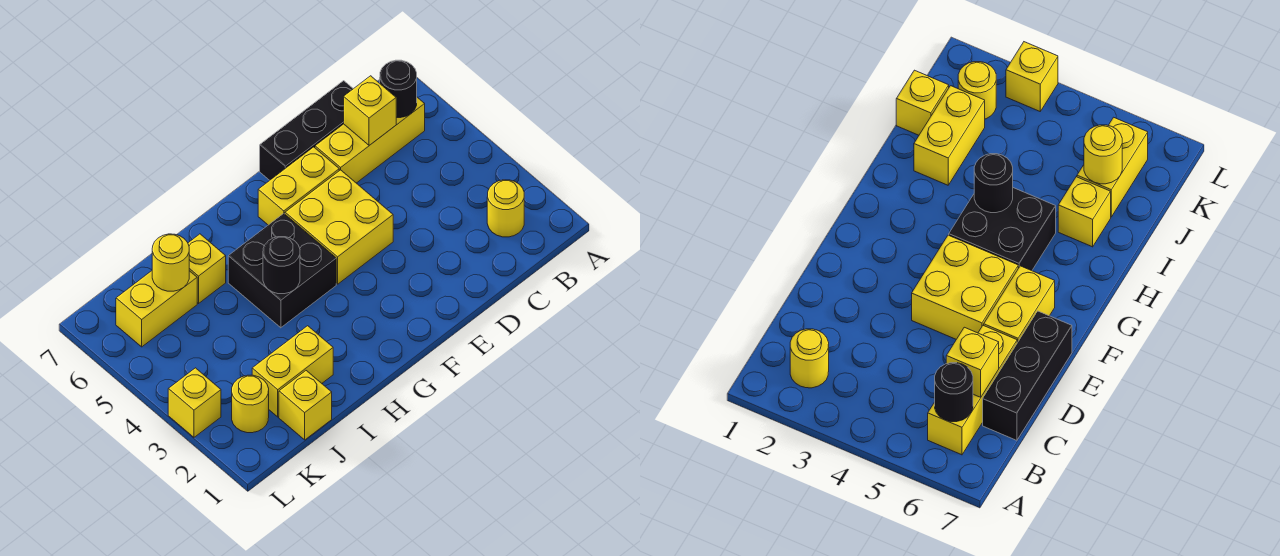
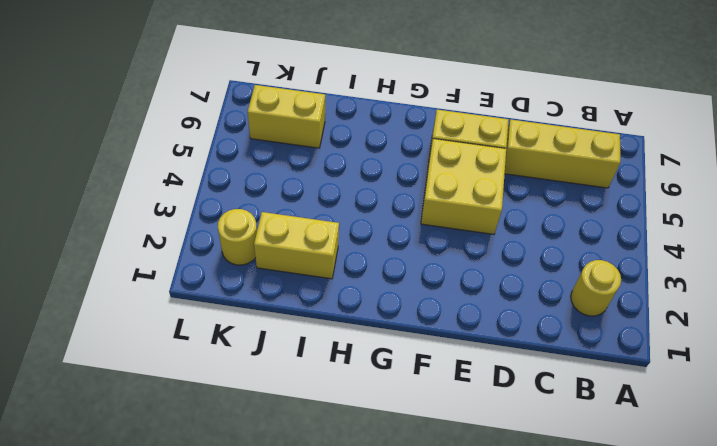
none -> black brick C7:E7 level 1
none -> black brick G4:H5 level 1
none -> yellow brick I6 level 1

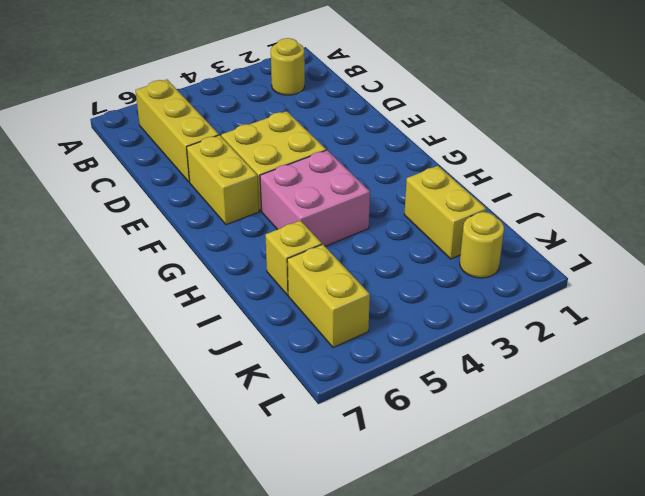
pink brick G4:H5 level 1 -> black brick G4:H5 level 1
none -> black brick C7:E7 level 1
none -> yellow brick J1 level 1
none -> yellow brick L3 level 1

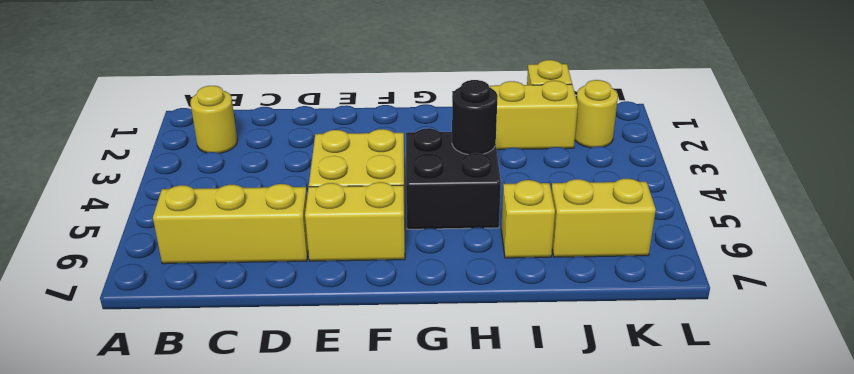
none -> black brick C7:E7 level 1
none -> yellow brick L3 level 1
none -> black round brick B6 level 2

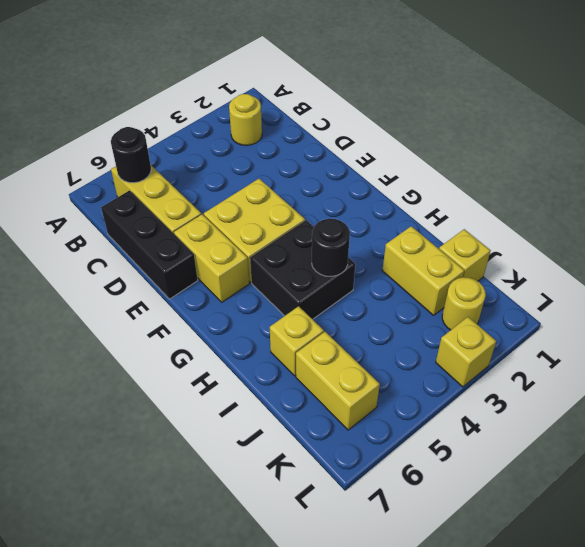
none -> yellow brick C6 level 2
none -> yellow round brick J6 level 2

